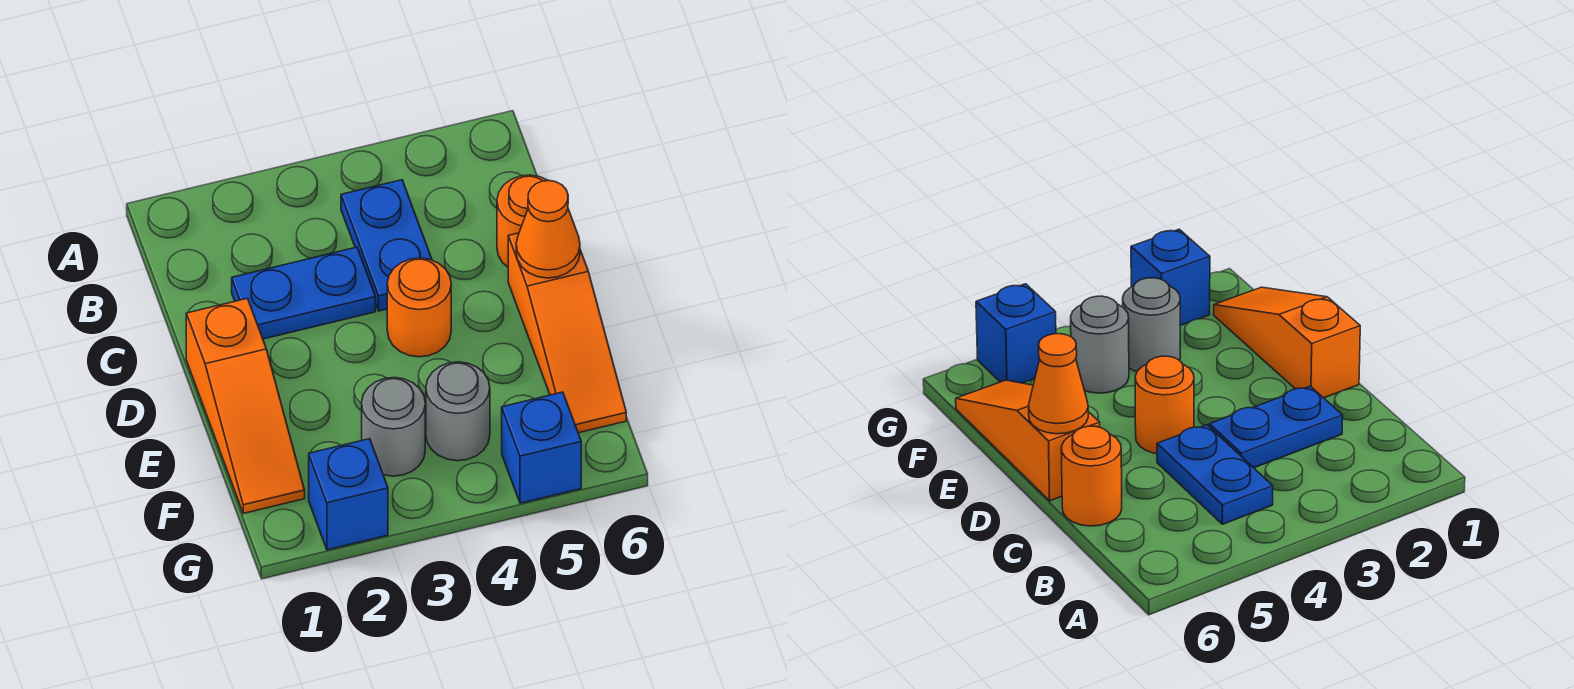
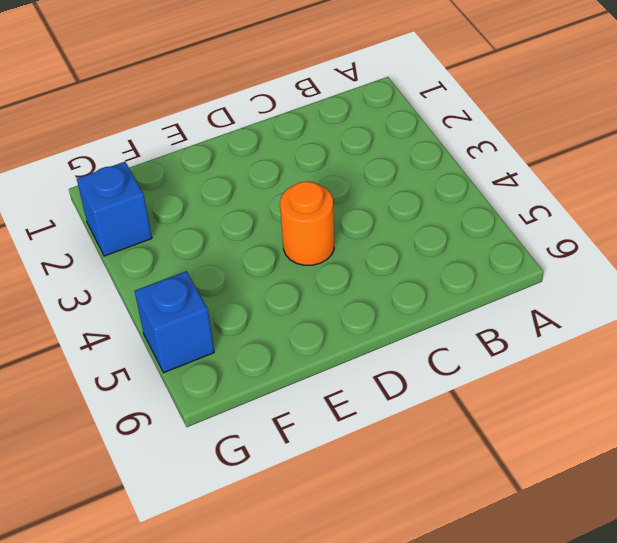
none -> blue plate B4:C4 level 1
none -> blue plate C2:C3 level 1

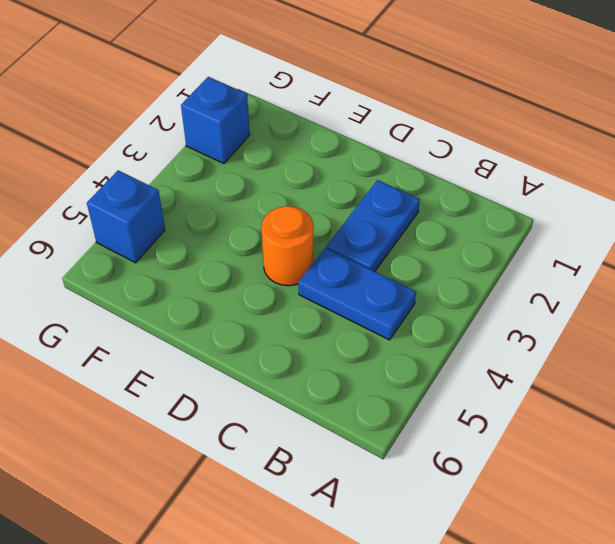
none -> orange round brick C6 level 1
none -> orange slope D1:F1 level 1 top D

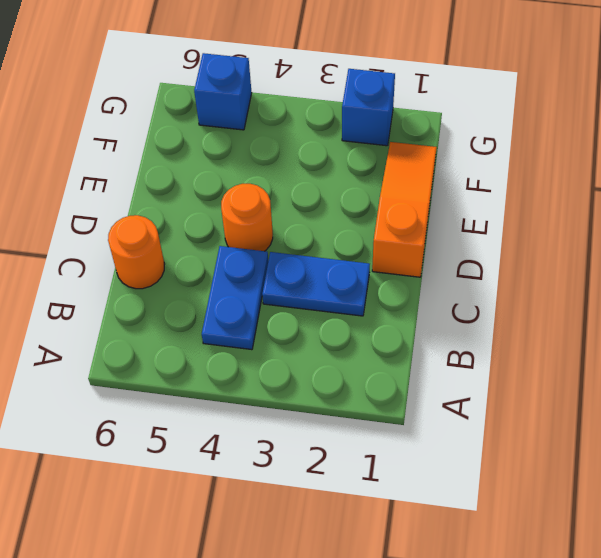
none -> orange slope D6:F6 level 1 top D
none -> grey round brick F3 level 1

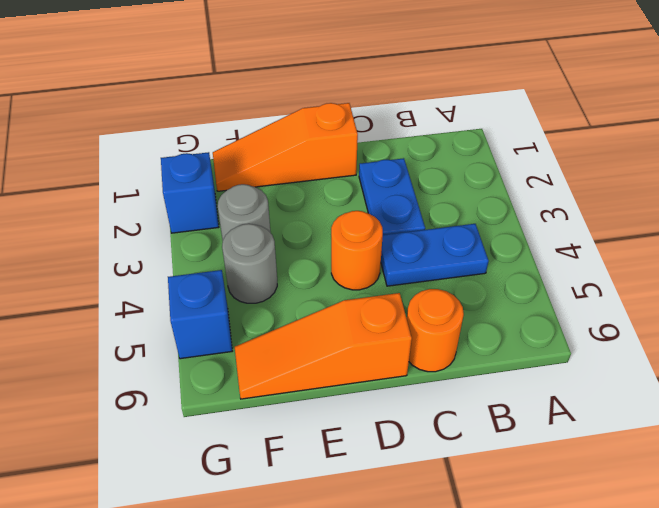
none -> orange cone D6 level 2

